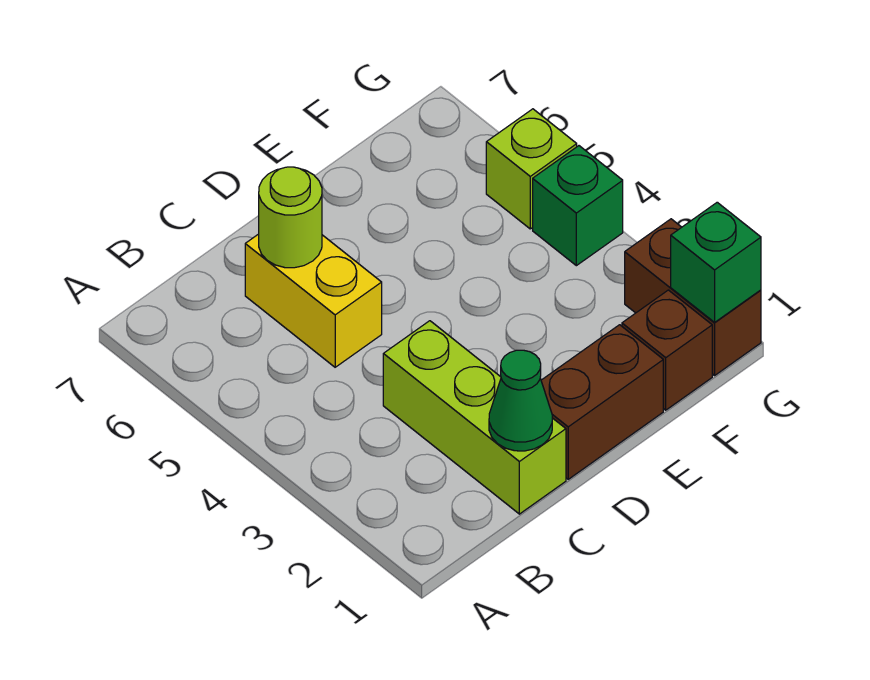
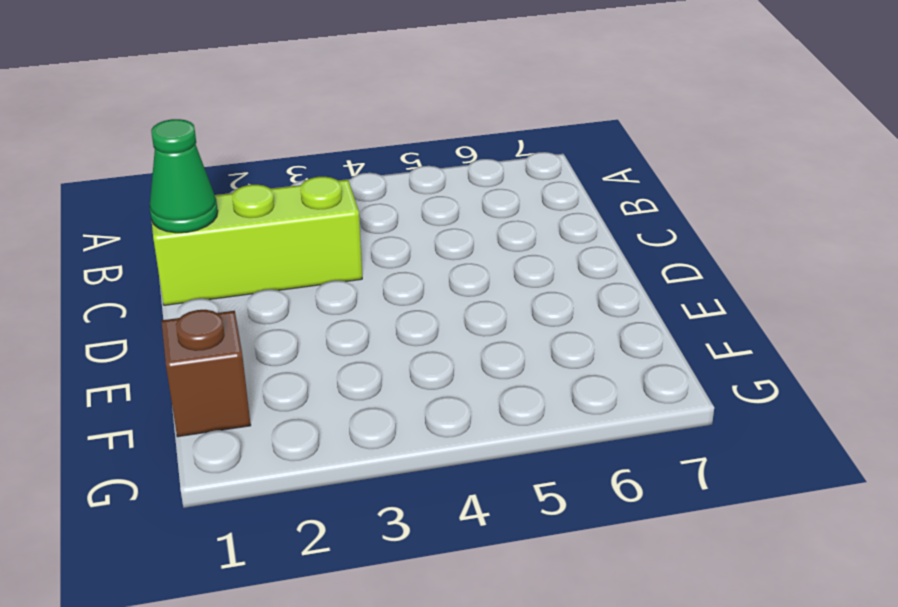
none -> yellow brick C5:C6 level 1
none -> brown brick D1:E1 level 1

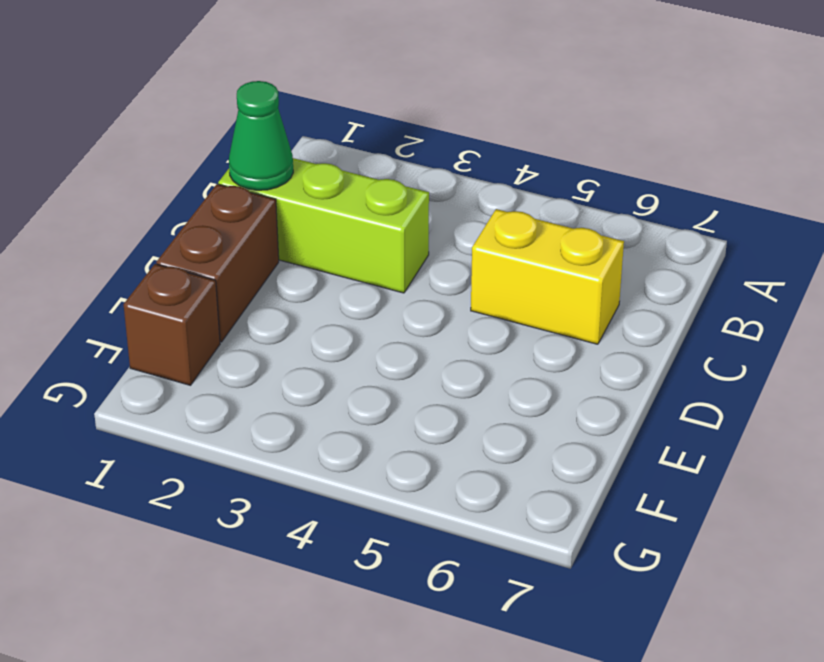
none -> brown brick G1:G2 level 1
none -> green brick G4 level 1

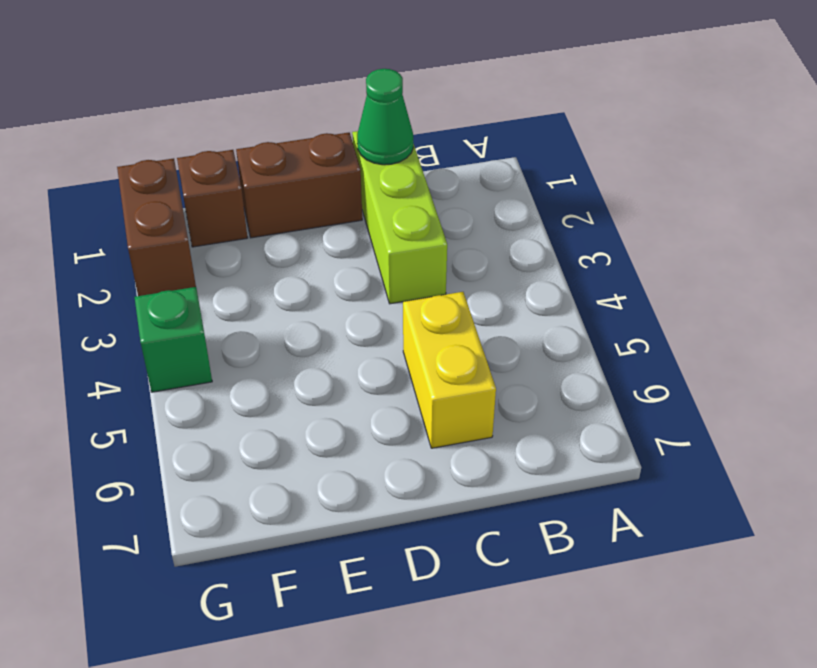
none -> lime brick G5 level 1
none -> lime round brick C6 level 2

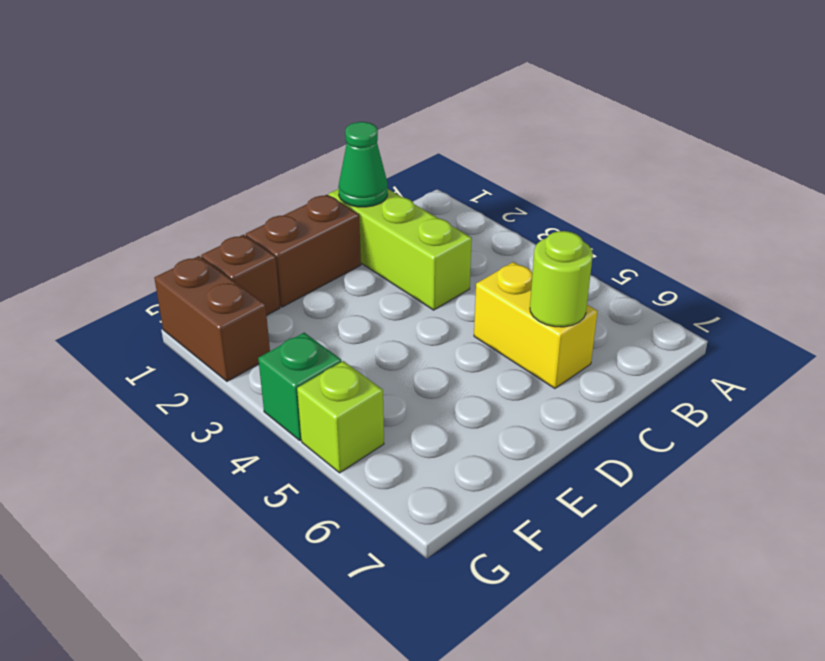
none -> green brick G1 level 2

